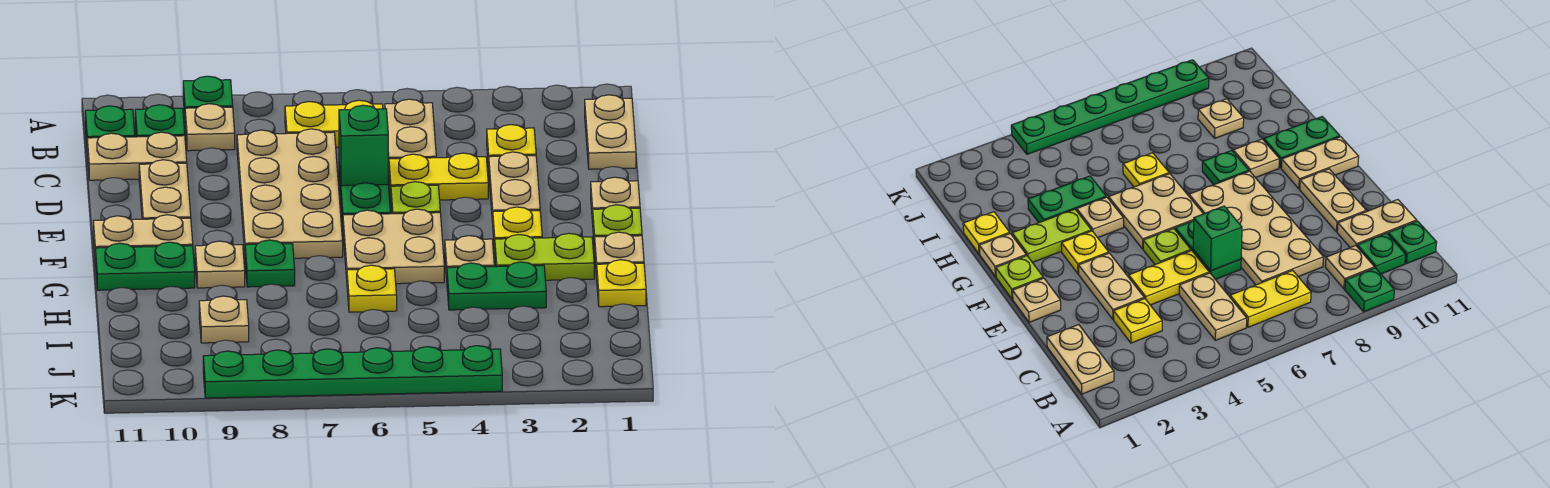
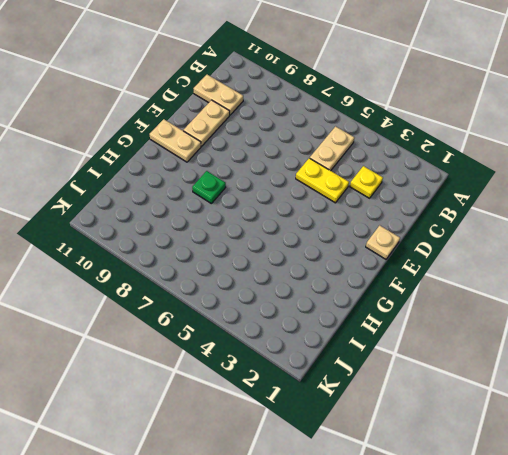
none -> green plate A9 level 1
none -> tan plate B1:C1 level 1
none -> yellow plate B6:B7 level 1
none -> tan plate B9 level 1

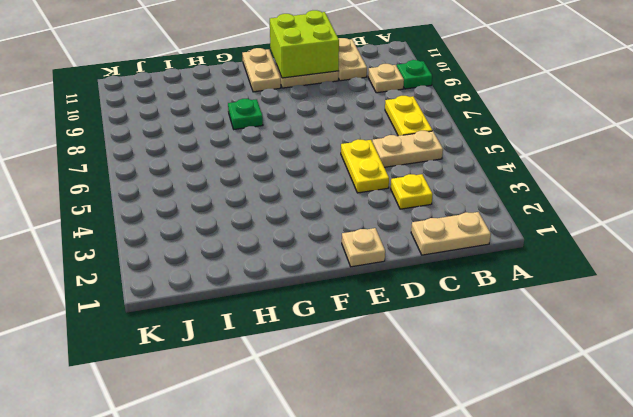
lime brick D10:E11 level 2 -> none
none -> green plate B10 level 1
none -> green plate B11 level 1
none -> tan plate C7:F8 level 1
none -> tan plate D3:E3 level 1

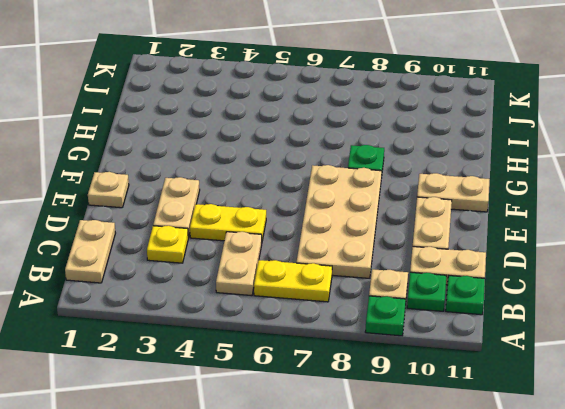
none -> green plate D6:E6 level 1
none -> lime plate E5 level 1
none -> lime plate F1 level 1
none -> yellow plate F3 level 1

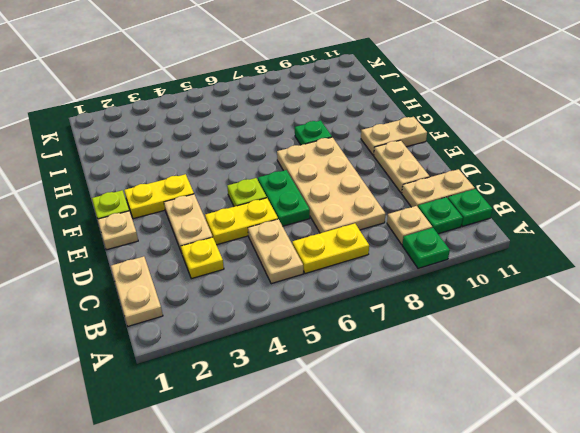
yellow plate F2:F3 level 1 -> yellow plate F3 level 1
none -> tan plate F5:G6 level 1
none -> tan plate G1 level 1
none -> lime plate G2:G3 level 1
none -> tan plate G4 level 1

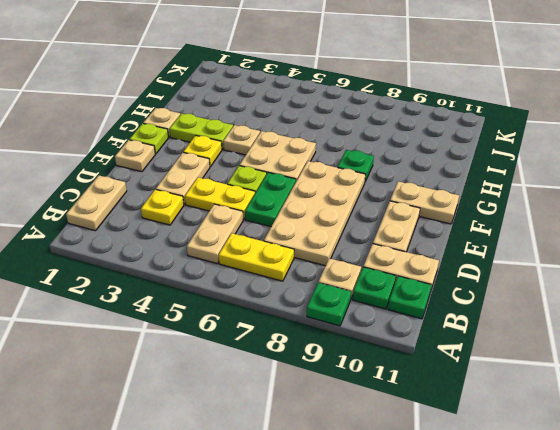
none -> tan plate G9 level 1
none -> green plate G10:G11 level 1
none -> yellow plate H1 level 1
none -> green plate H3:H4 level 1

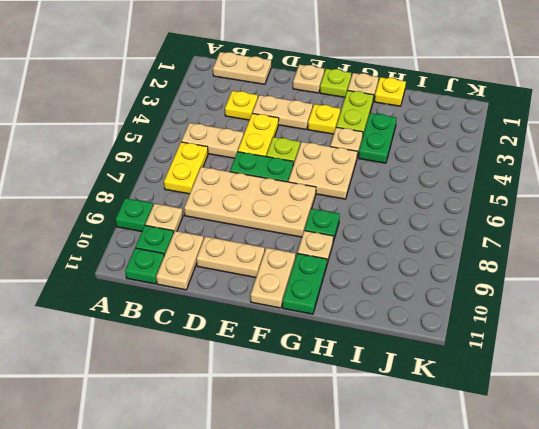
none -> yellow plate H6 level 1
none -> tan plate I9 level 1
none -> green plate K4:K9 level 1
none -> green brick D6 level 2

